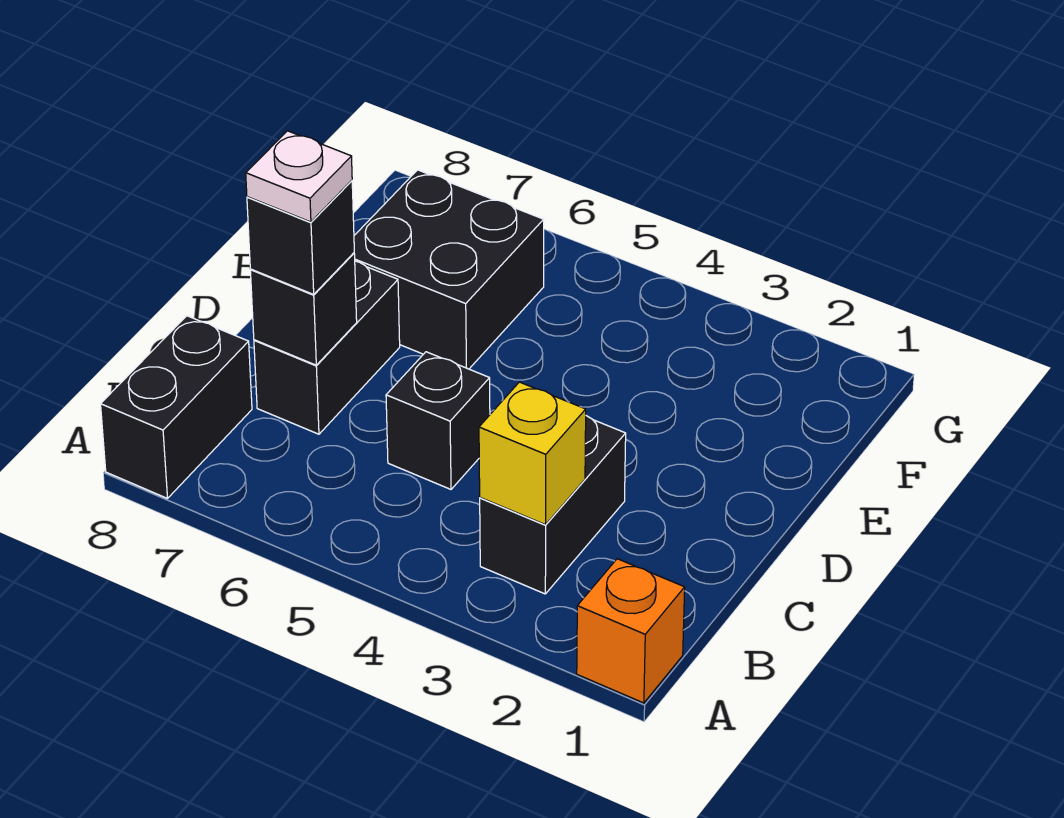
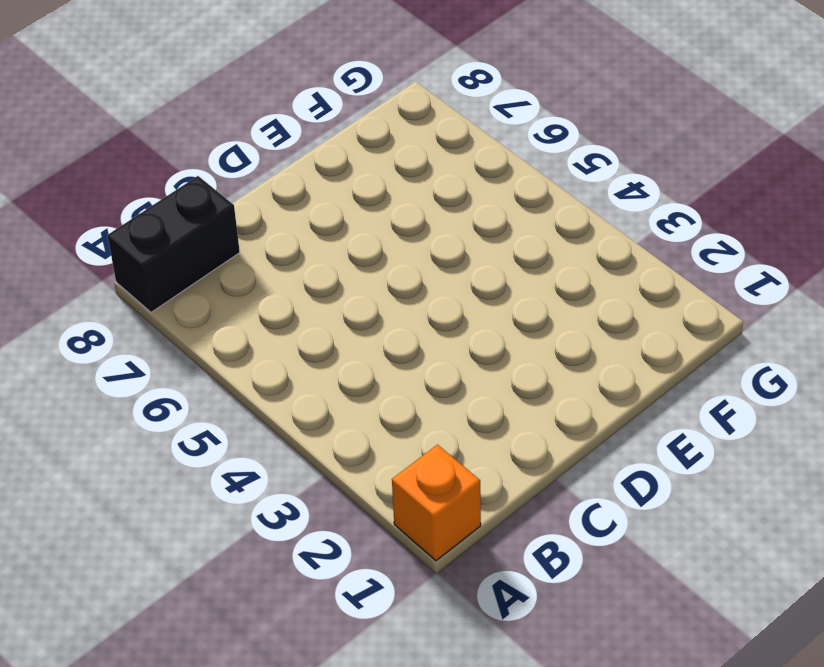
none -> black brick B3:C3 level 1
none -> black brick C5 level 1

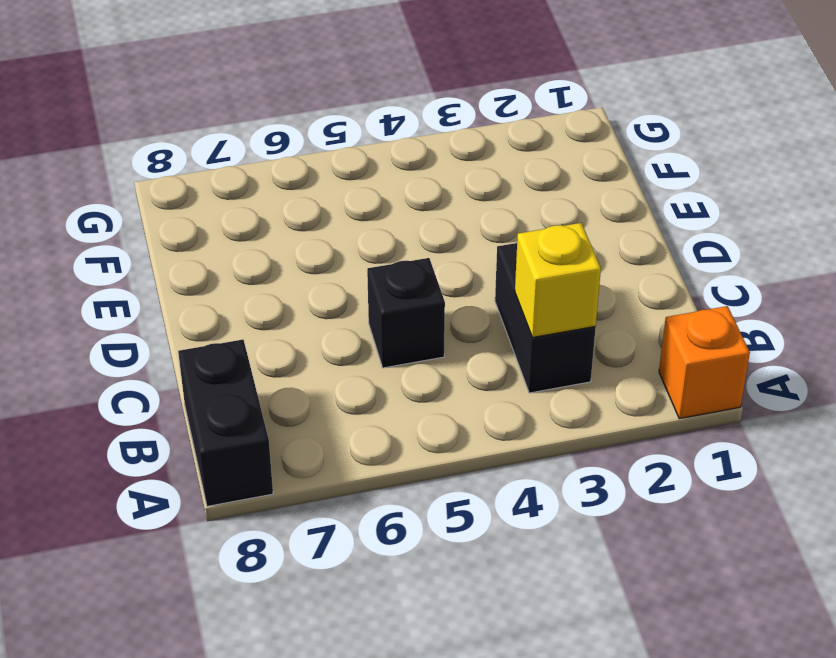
none -> black brick C7:D7 level 1
none -> black brick E6:F7 level 1

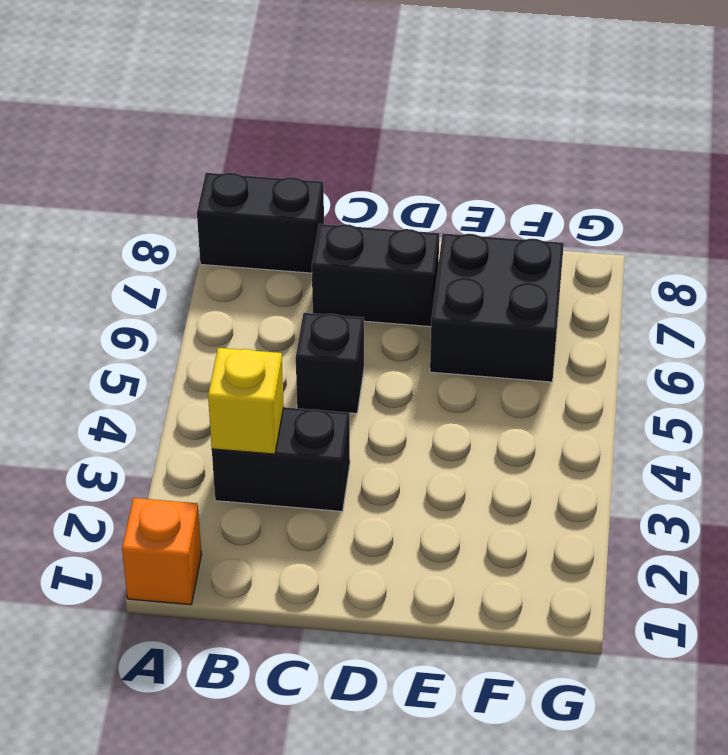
none -> black brick C7 level 2
none -> black brick C7 level 3

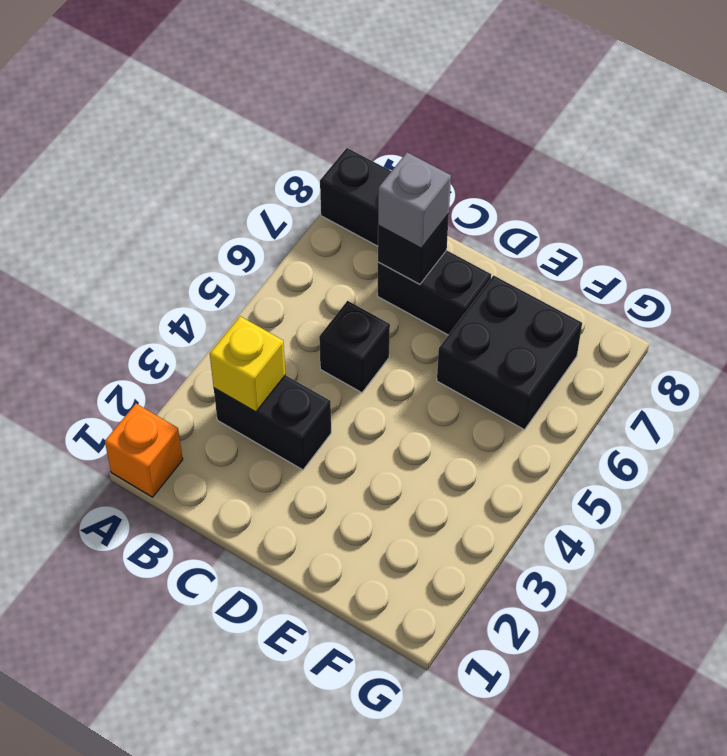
grey brick C7 level 3 -> black brick C7 level 3
none -> white plate C7 level 4

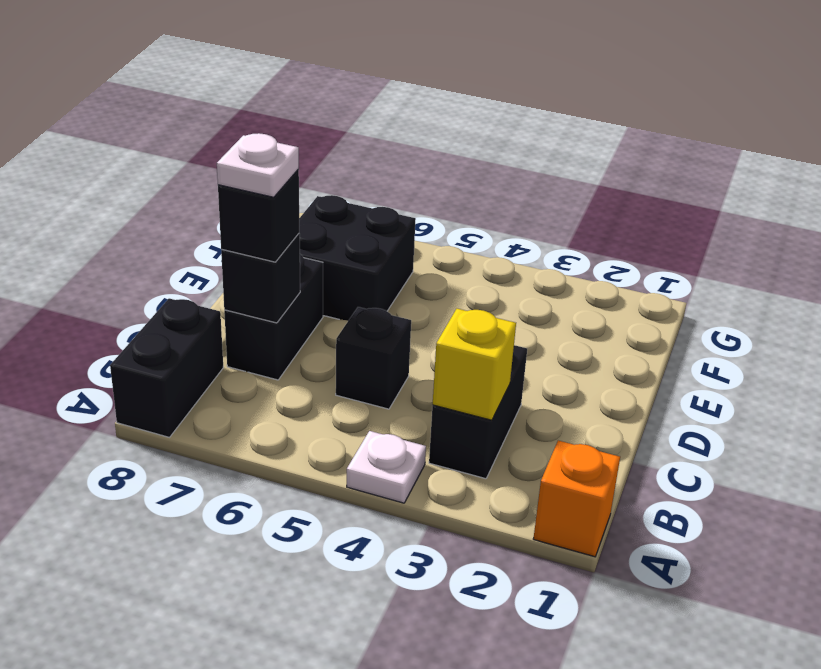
white plate A4 level 1 -> none

